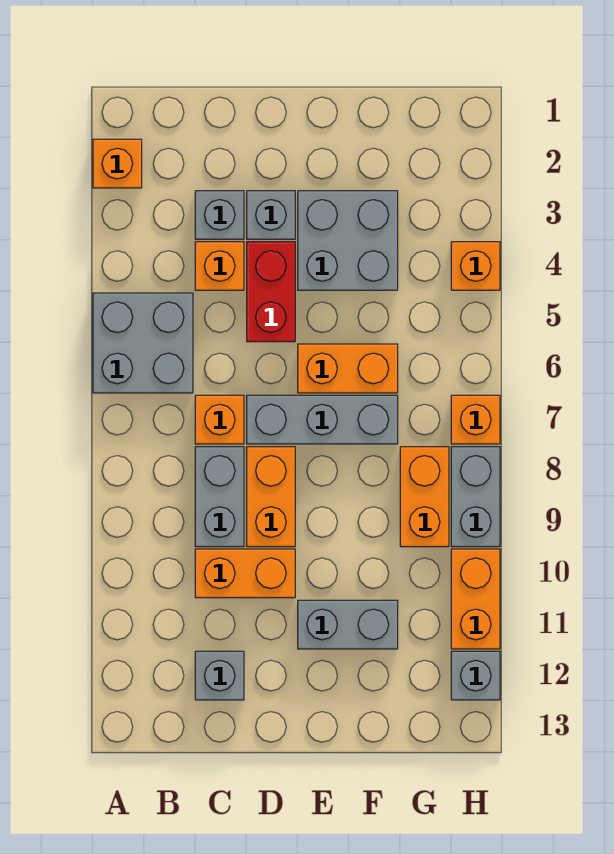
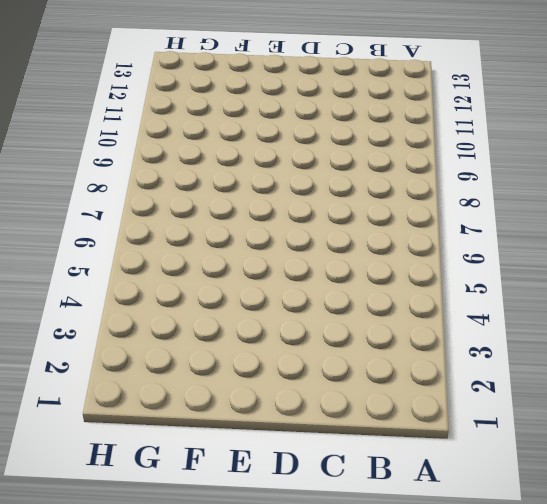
none -> orange brick A2 level 1
none -> grey brick A5:B6 level 1
none -> grey brick C3 level 1

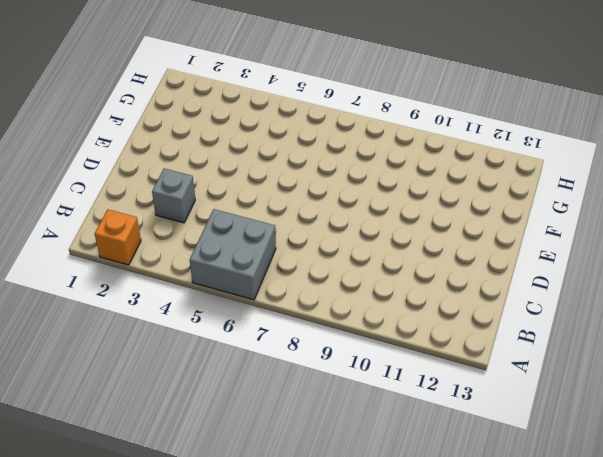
none -> orange brick C4 level 1
none -> orange brick C7 level 1
none -> grey brick C8:C9 level 1

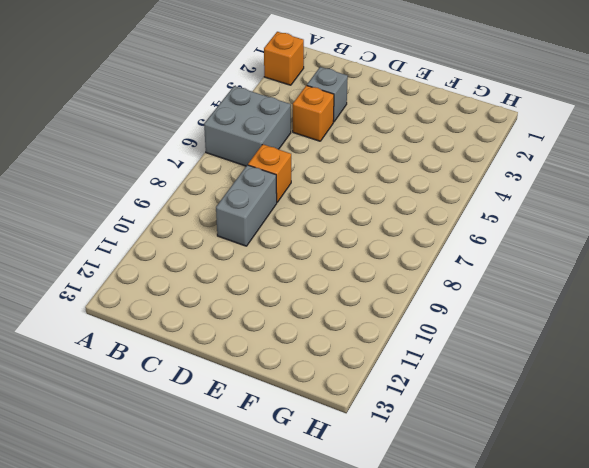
none -> orange brick C10:D10 level 1
none -> grey brick C12 level 1
none -> grey brick D3 level 1

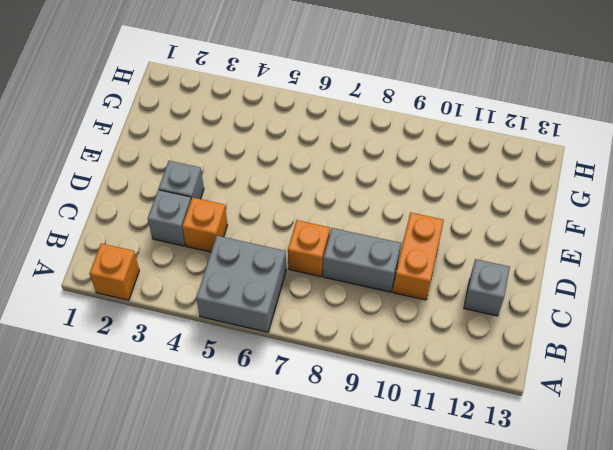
none -> red brick D4:D5 level 1
none -> grey brick D7:F7 level 1
none -> orange brick D8:D9 level 1

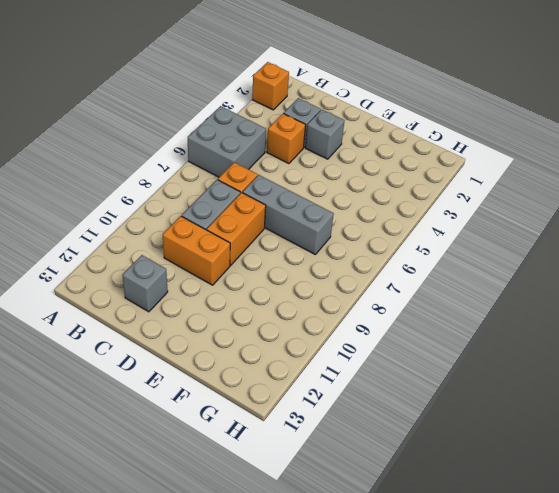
none -> red brick D4:D5 level 1
none -> grey brick E3:F4 level 1
none -> orange brick E6:F6 level 1

